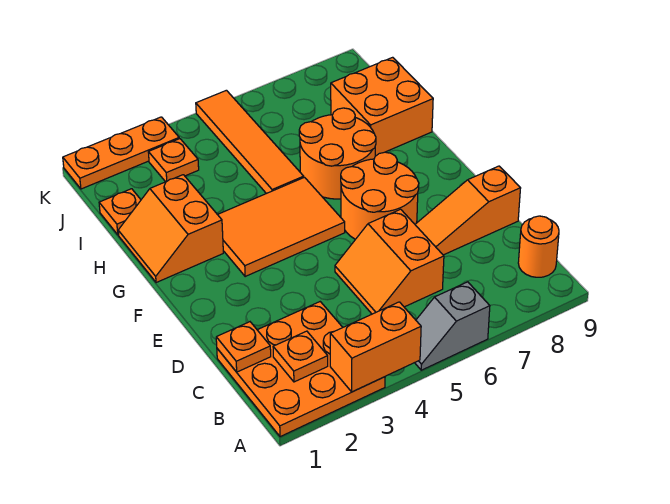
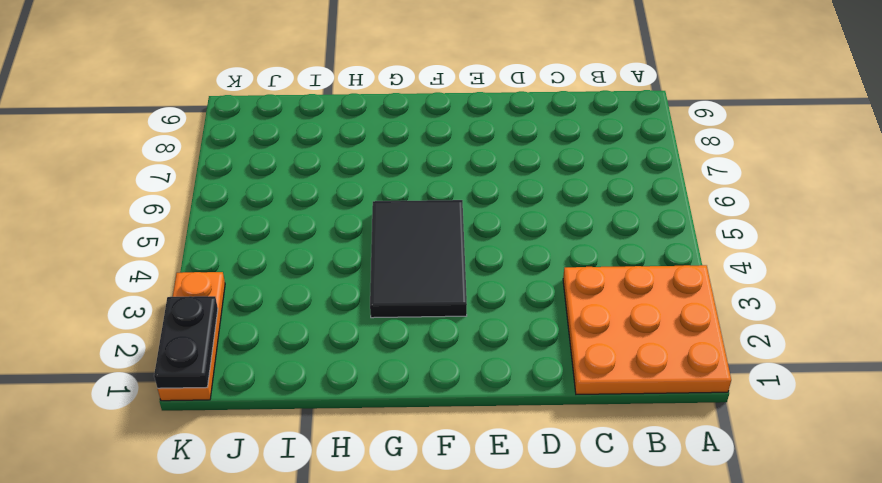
black tile F3:G5 level 1 -> orange tile F3:G5 level 1
black plate K1:K2 level 2 -> none
none -> grey slope A5:A6 level 1 top 6
none -> orange round brick B9 level 1
none -> orange slope C5:D6 level 1 top 6

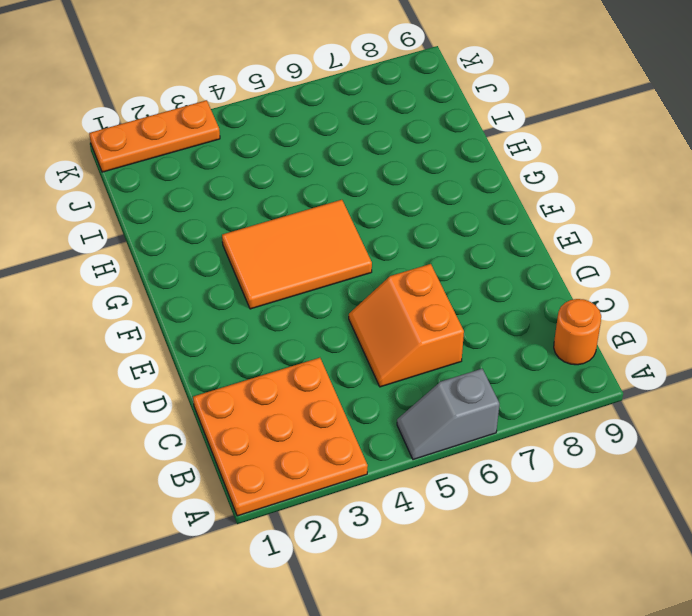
none -> orange slope D7:D9 level 1 top 9
none -> orange round brick E6:F7 level 1
none -> orange slope G1:H2 level 1 top 2

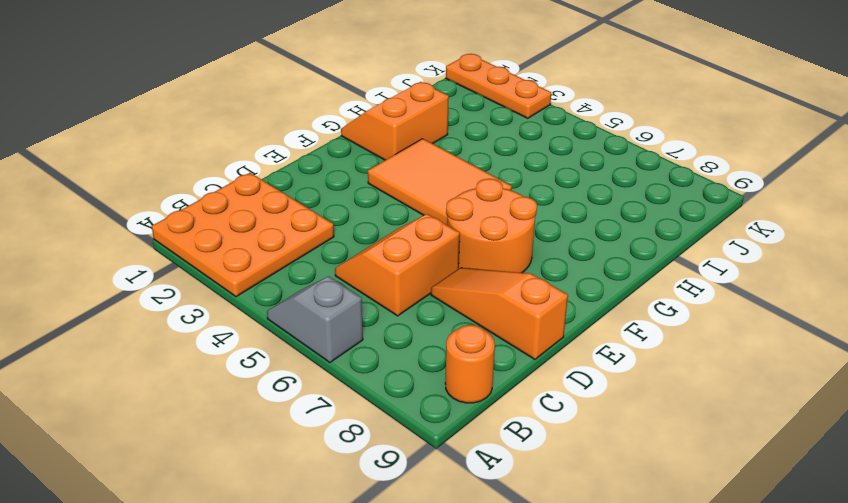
none -> orange round brick G6:H7 level 1
none -> orange tile H5:K5 level 1
none -> orange brick H8:I9 level 1

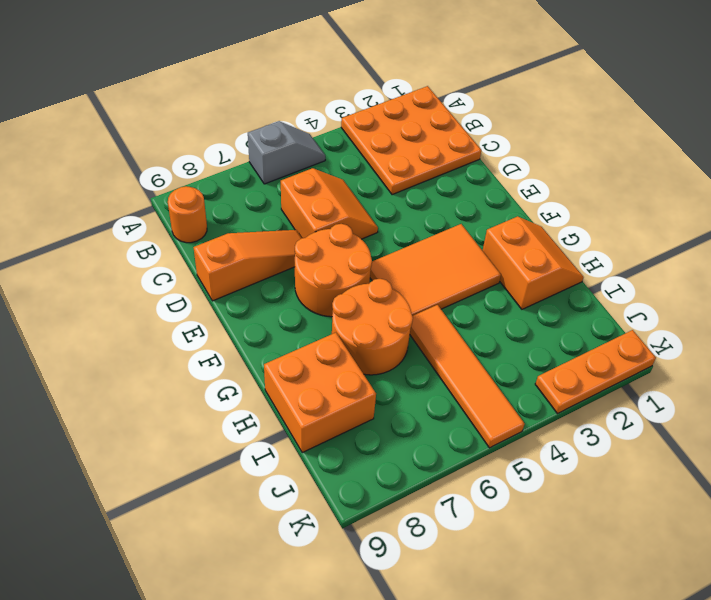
none -> orange plate I1 level 1
none -> orange plate J3 level 1
none -> orange brick A3:A4 level 2

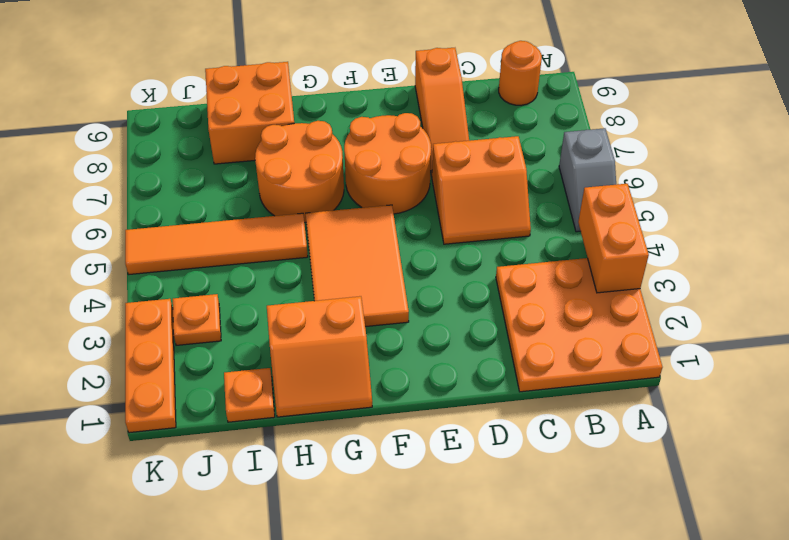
none -> orange plate B2 level 2
none -> orange plate C1 level 2

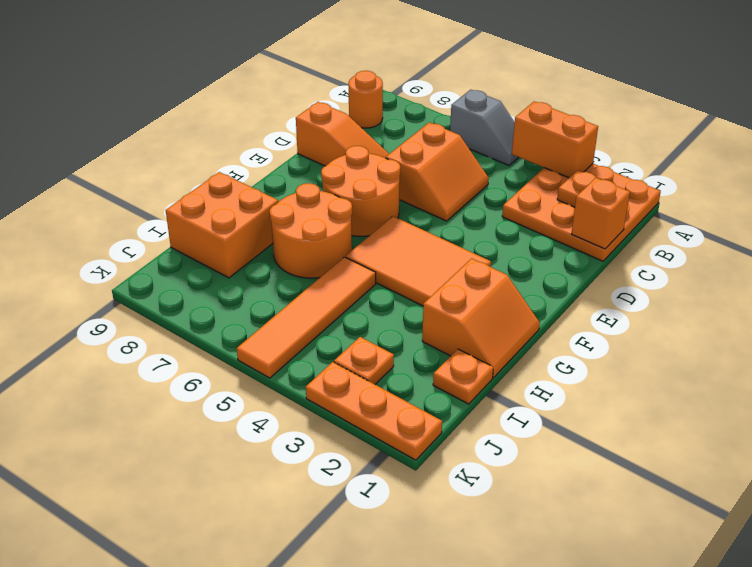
orange brick C1 level 2 -> orange plate C1 level 2

